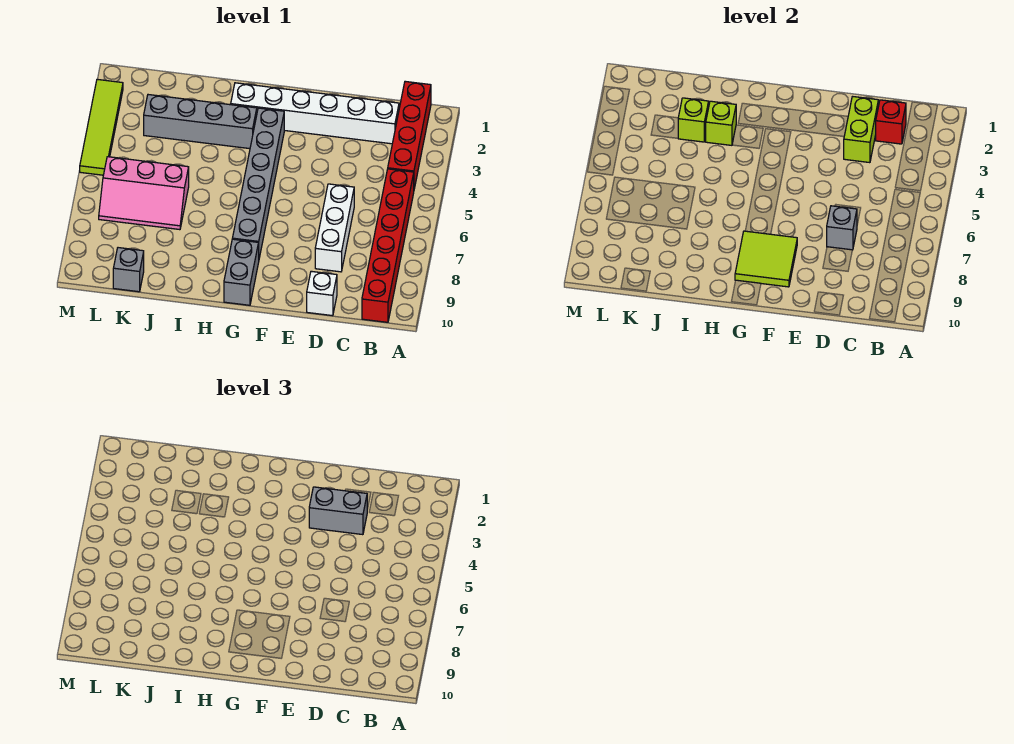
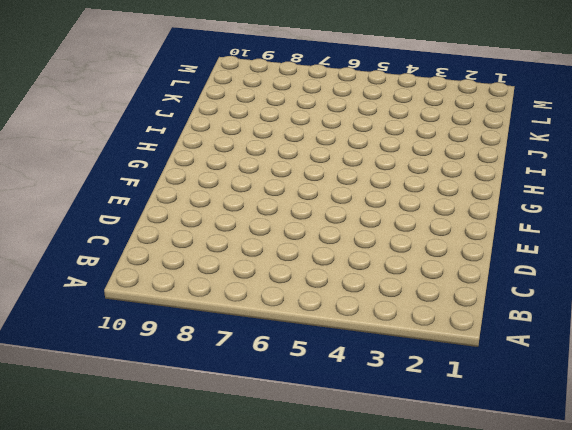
none -> red brick B1:B4 level 1
none -> red brick B5:B10 level 1
none -> white brick C2:H2 level 1

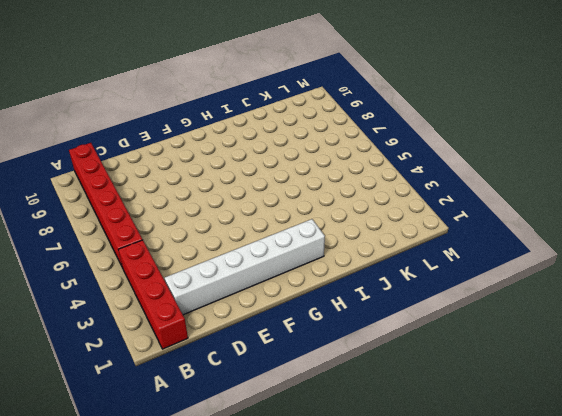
none -> white brick D6:D8 level 1
none -> white brick D10 level 1
none -> grey brick G3:G8 level 1

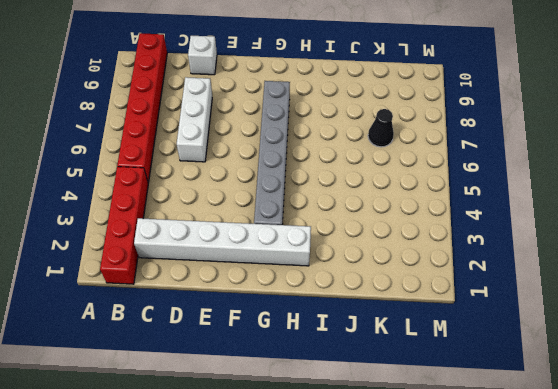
black cone K7 level 1 -> pink slope J6:L7 level 1 top 6
none -> grey brick G9:G10 level 1
none -> grey brick H3:K3 level 1
none -> grey brick K10 level 1

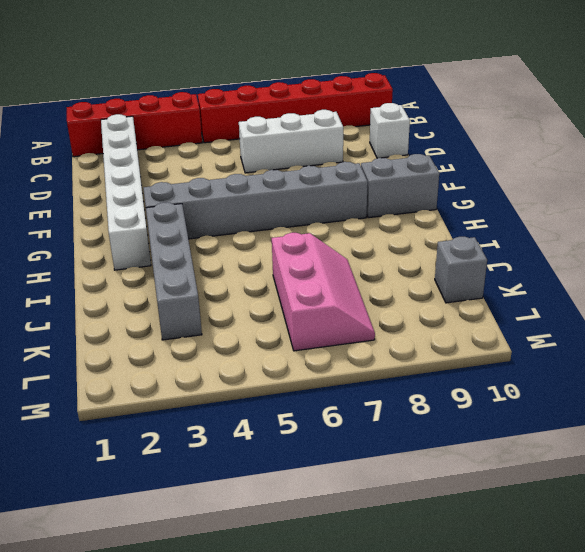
none -> lime tile M2:M5 level 1
none -> red brick C2 level 2
none -> lime brick D2:D3 level 2

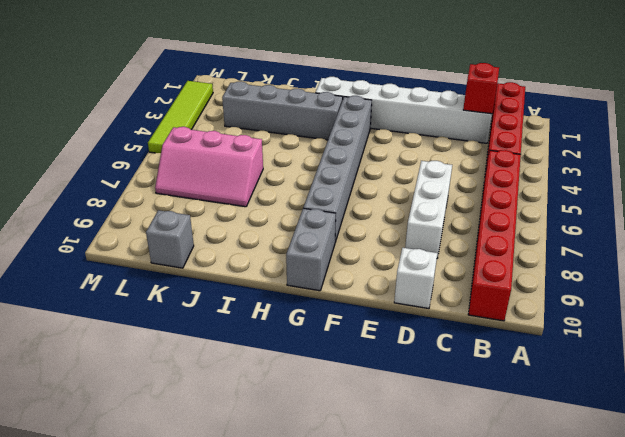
none -> lime brick D2:D3 level 2
none -> grey brick D7 level 2
none -> lime tile F8:G9 level 2

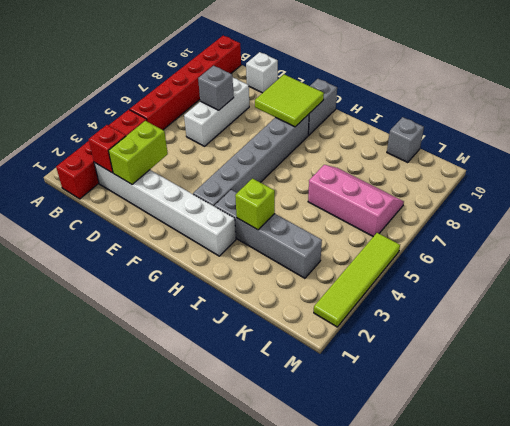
none -> lime brick J3 level 2
none -> grey brick D3:E3 level 3

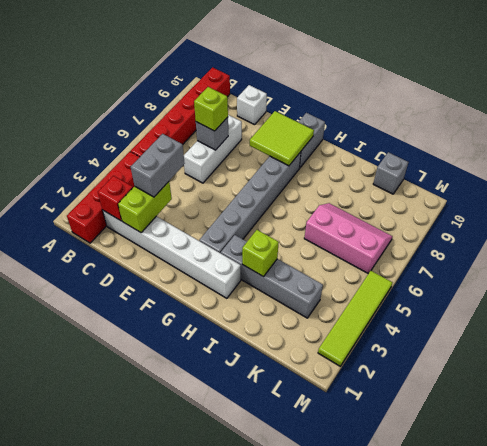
grey brick D3:D4 level 3 -> grey brick D3:E3 level 3
lime brick D7 level 3 -> lime brick J3 level 2

